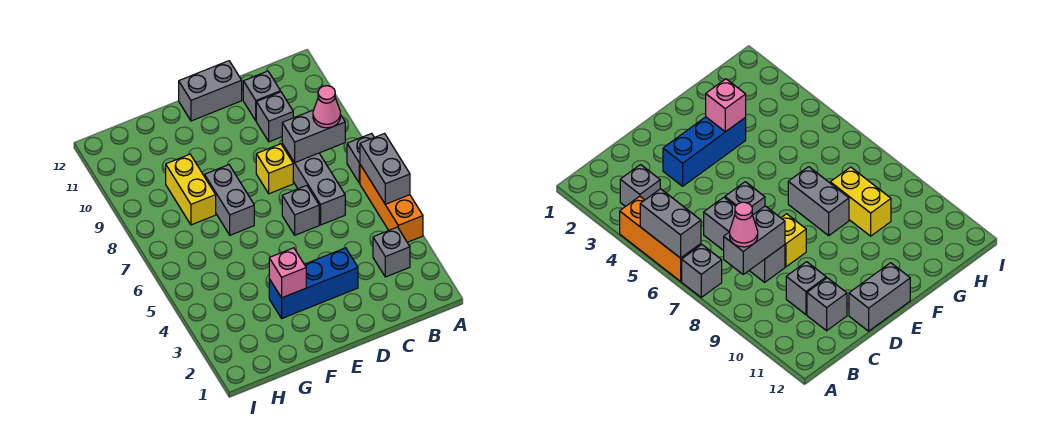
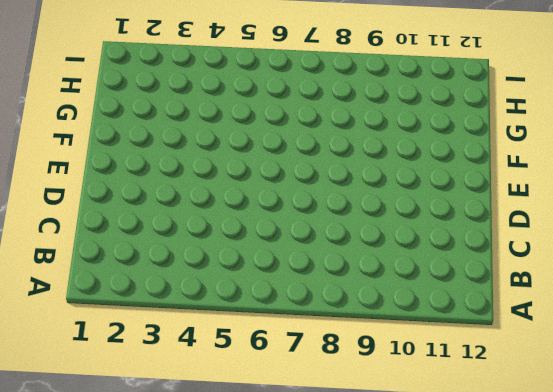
none -> orange brick A4:A6 level 1
none -> grey brick A7 level 1
none -> grey brick B3 level 1

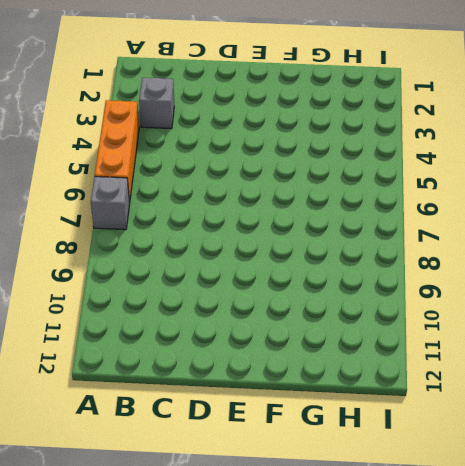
none -> grey brick C6:C8 level 1
none -> grey brick C10 level 1
none -> grey brick C11 level 1

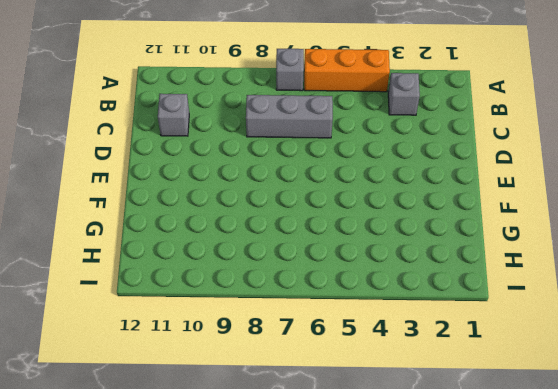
none -> grey brick C10 level 1
none -> blue brick D3:F3 level 1
none -> grey brick D6 level 1

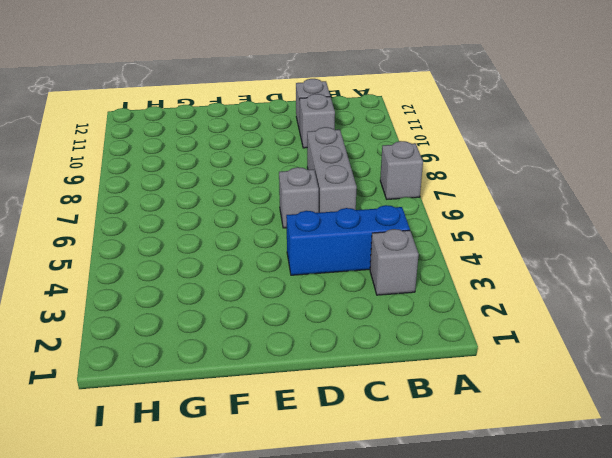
blue brick B4:D4 level 1 -> blue brick D3:F3 level 1
none -> orange brick A4:A6 level 1
none -> yellow brick D8 level 1
none -> grey brick D12:E12 level 1

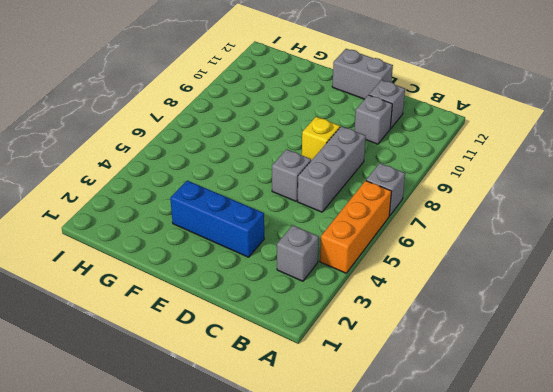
none -> grey brick F7:F8 level 1
none -> yellow brick G8:G9 level 1
none -> grey brick A5:A6 level 2

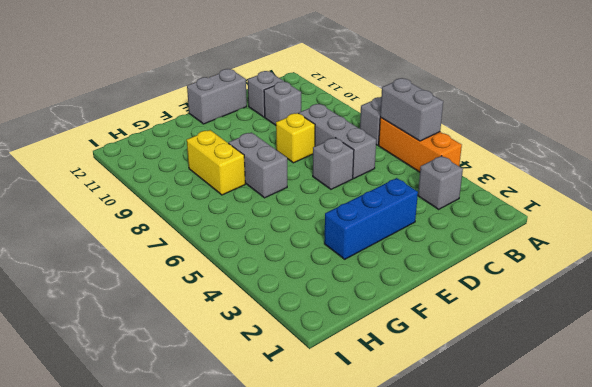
none -> grey brick B8:C8 level 2
none -> pink brick F3 level 2
none -> pink cone B8 level 3

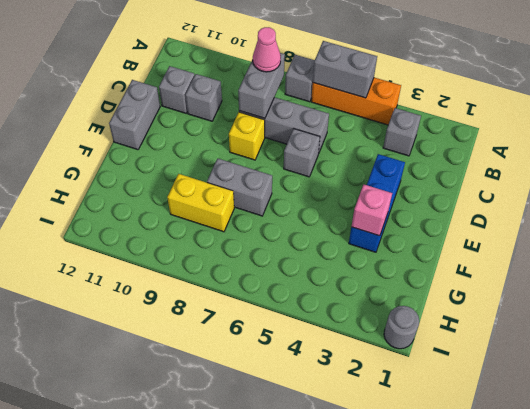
grey round brick I1 level 1 -> none

